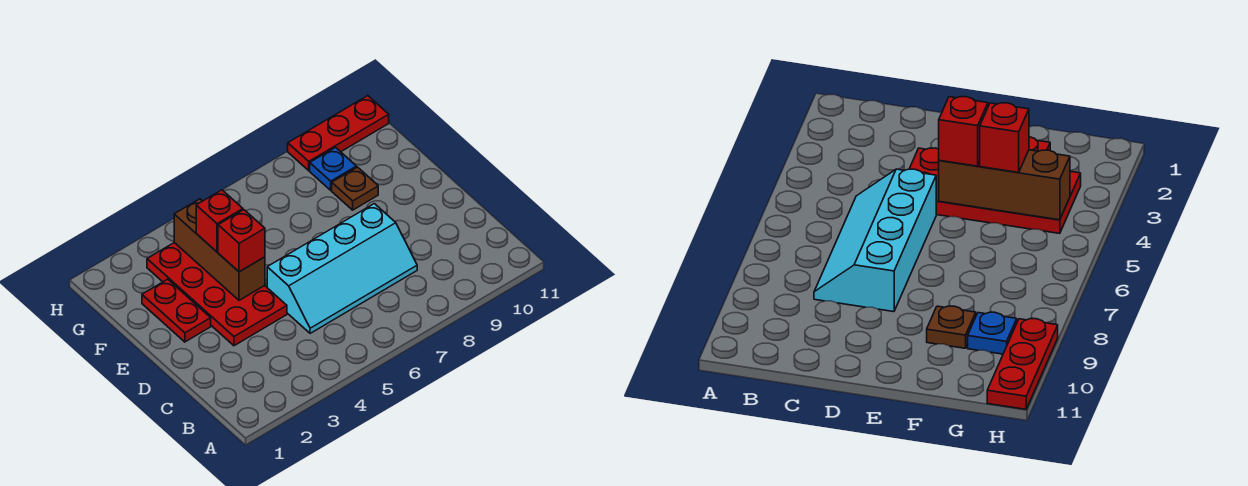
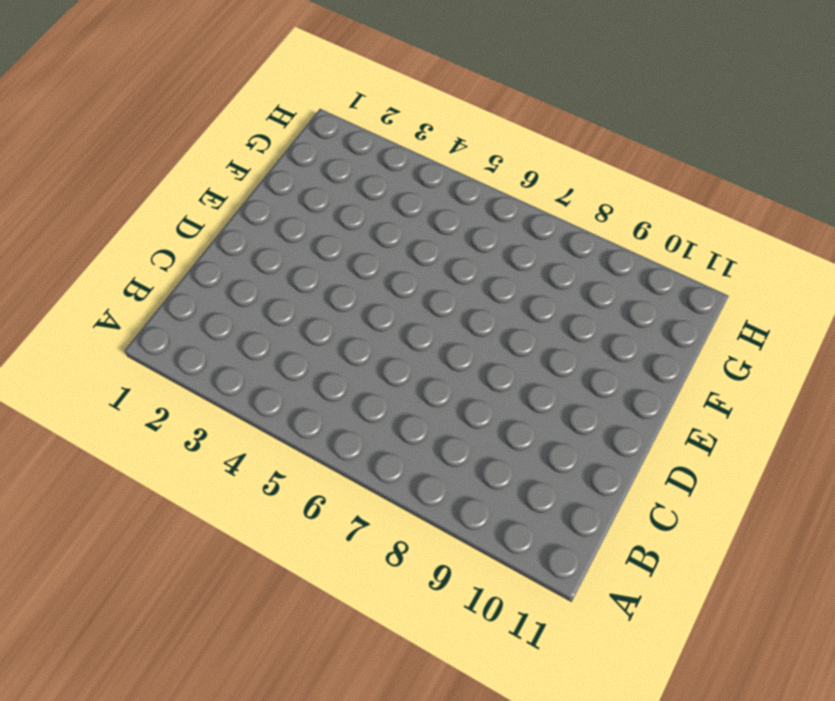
none -> cyan slope C5:D8 level 1 top D
none -> red plate D3:G4 level 1

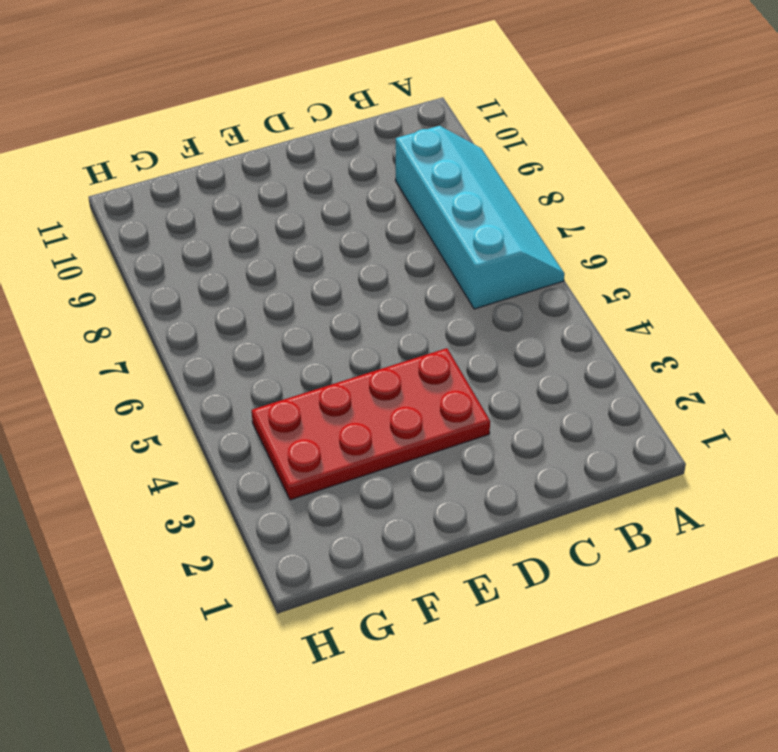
cyan slope A6:B9 level 1 top B -> cyan slope C5:D8 level 1 top D
none -> red plate E2:F2 level 1
none -> brown plate F9 level 1

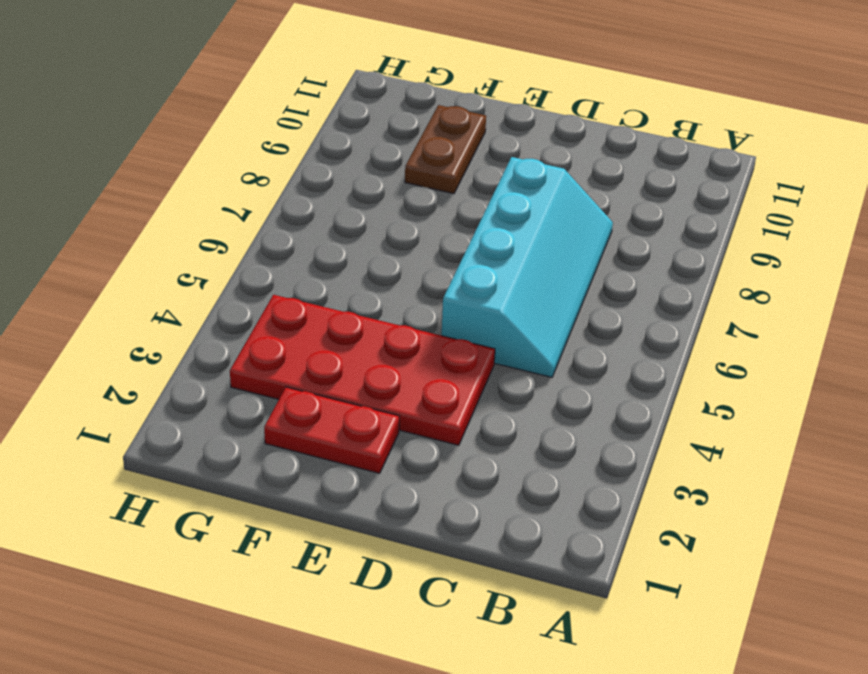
brown plate F9:F10 level 1 -> brown plate F9 level 1
none -> blue plate G9 level 1
none -> red plate H9:H11 level 1

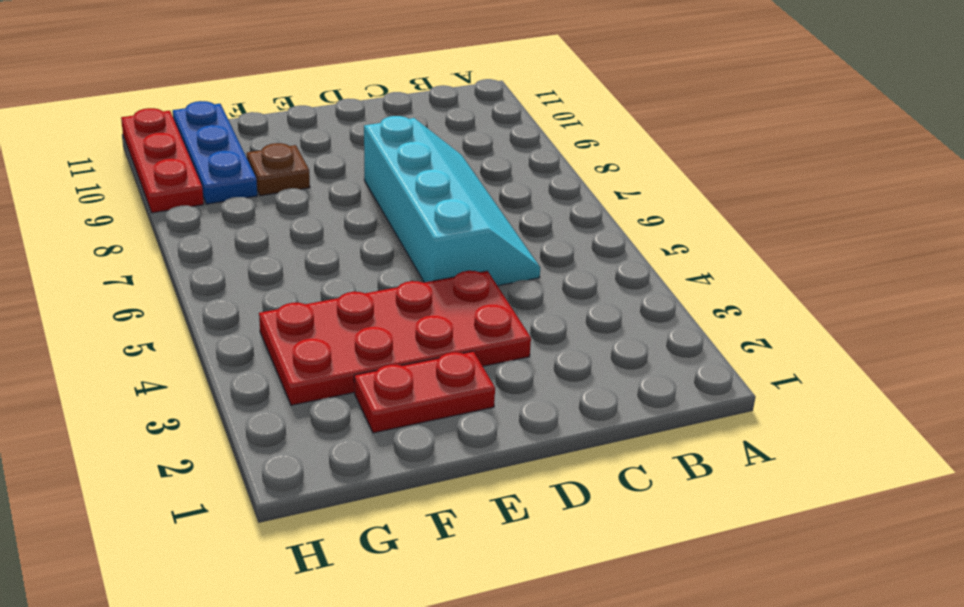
blue plate G9:G11 level 1 -> blue plate G9 level 1
none -> brown brick E4:G4 level 2
none -> red brick E4 level 3

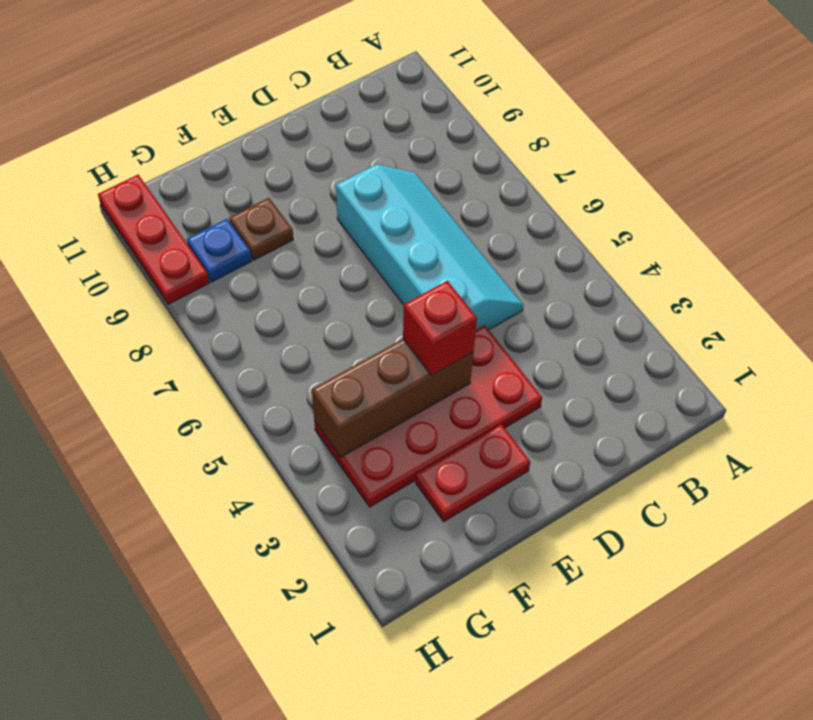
none -> red brick F4 level 3

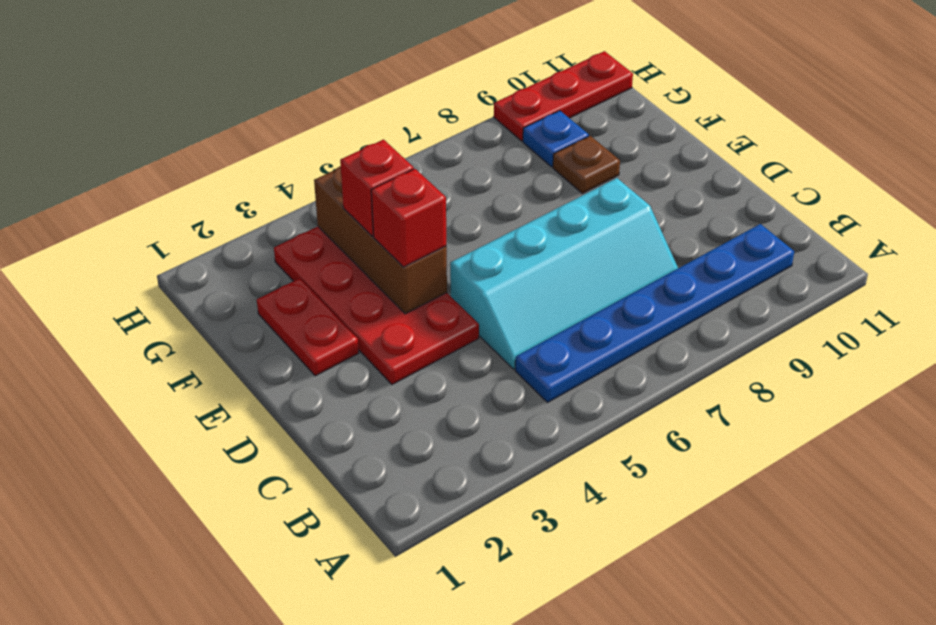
blue plate B5:B10 level 1 -> none

